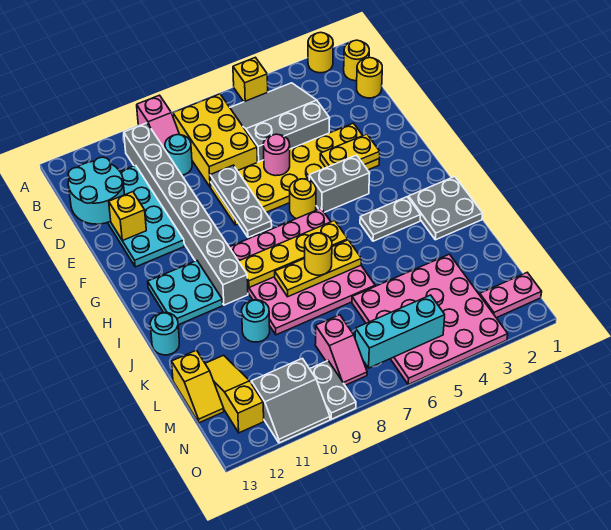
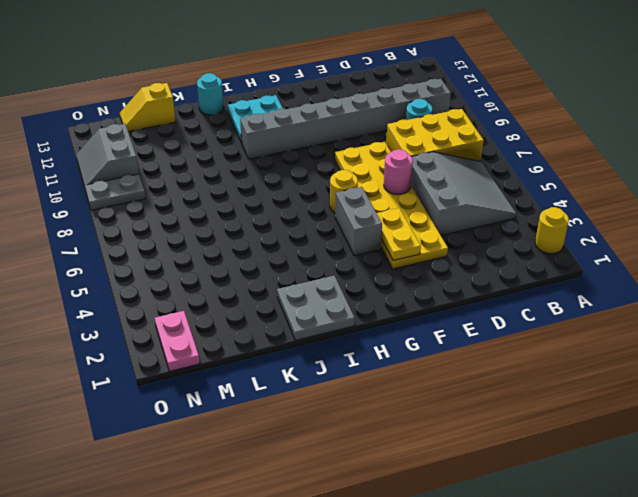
none -> yellow brick A5 level 1
none -> pink slope A9:B9 level 1 top A
none -> yellow round brick B1 level 1
none -> yellow round brick C1 level 1

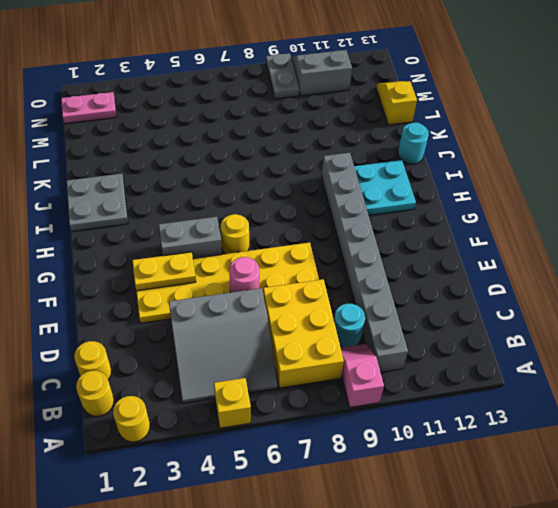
none -> cyan plate C11:F12 level 1
none -> pink plate H6:K9 level 1
none -> grey plate I3:I4 level 1
none -> cyan round brick K10 level 1

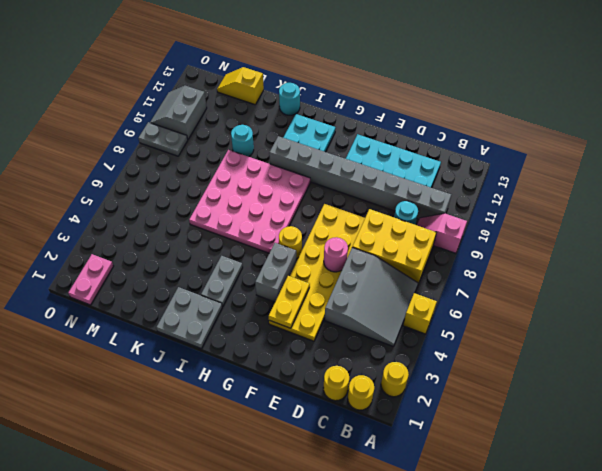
none -> pink plate L3:O6 level 1
none -> yellow slope L12:N12 level 1 top N
none -> pink slope M8:N8 level 1 top M
none -> cyan round brick C12:D13 level 2

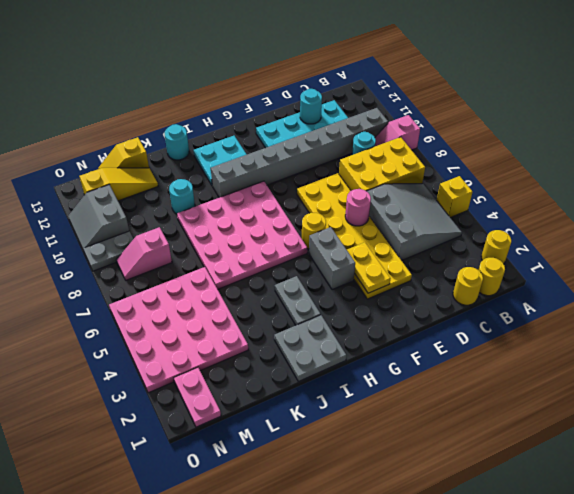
cyan round brick D12 level 2 -> cyan round brick C12:D13 level 2
none -> grey plate E8:G8 level 2
none -> yellow brick E12 level 2
none -> yellow plate I6:I9 level 2
none -> yellow plate J6:J8 level 2

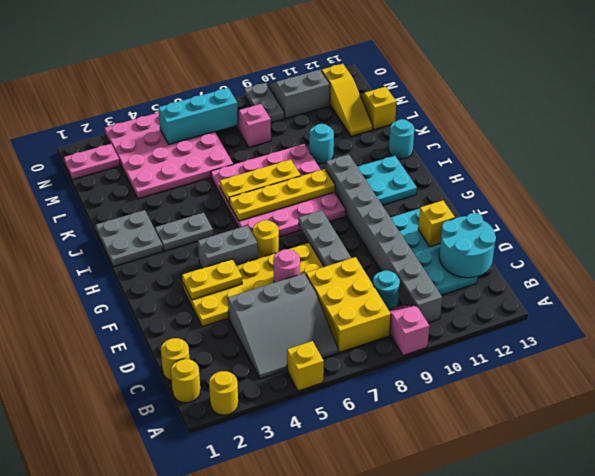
none -> yellow round brick J7 level 3

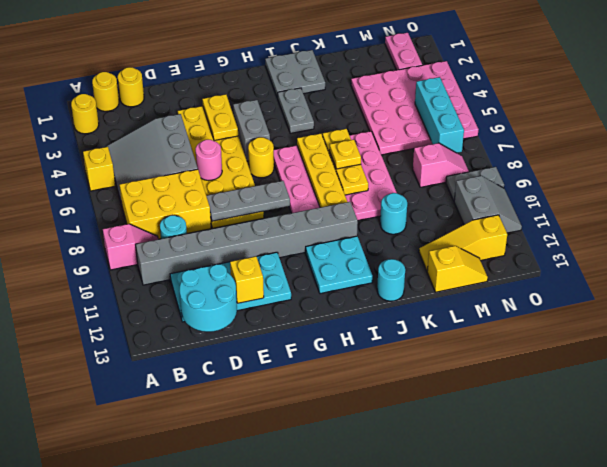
yellow plate J7 level 3 -> yellow round brick J7 level 3

